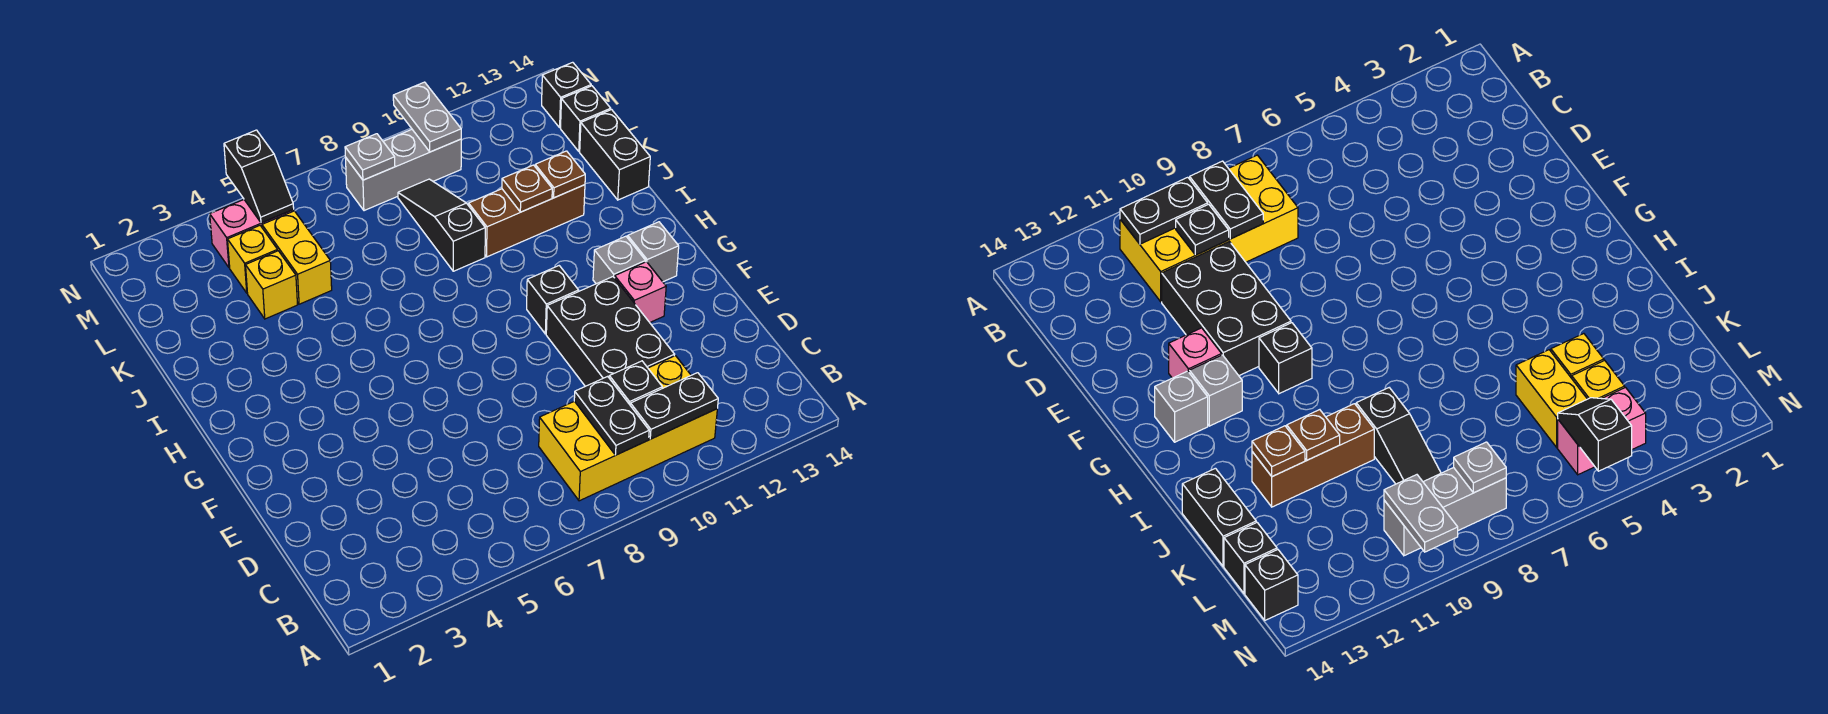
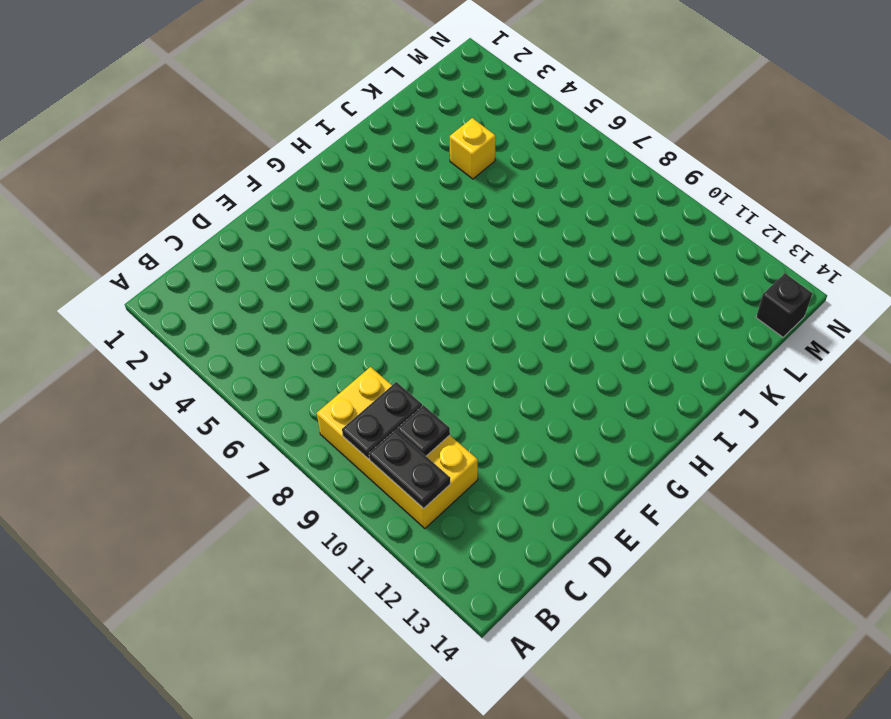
none -> black brick D10:F11 level 1
none -> pink brick F12 level 1
none -> black brick G10 level 1

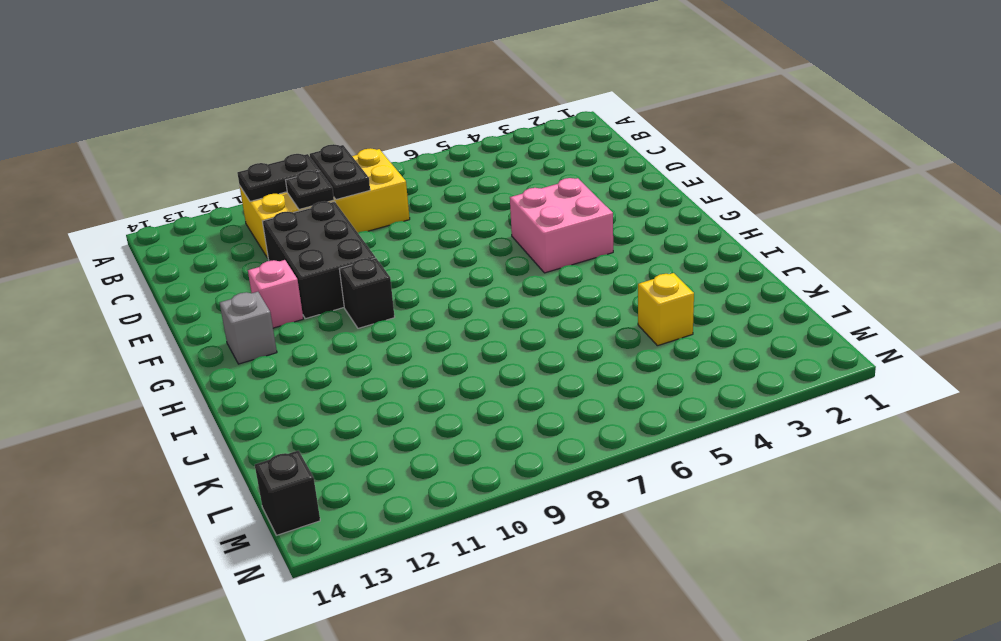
pink brick F4:G5 level 1 -> none
none -> grey brick G12 level 1
none -> black slope J9:L9 level 1 top J
none -> brown brick J10:J12 level 1

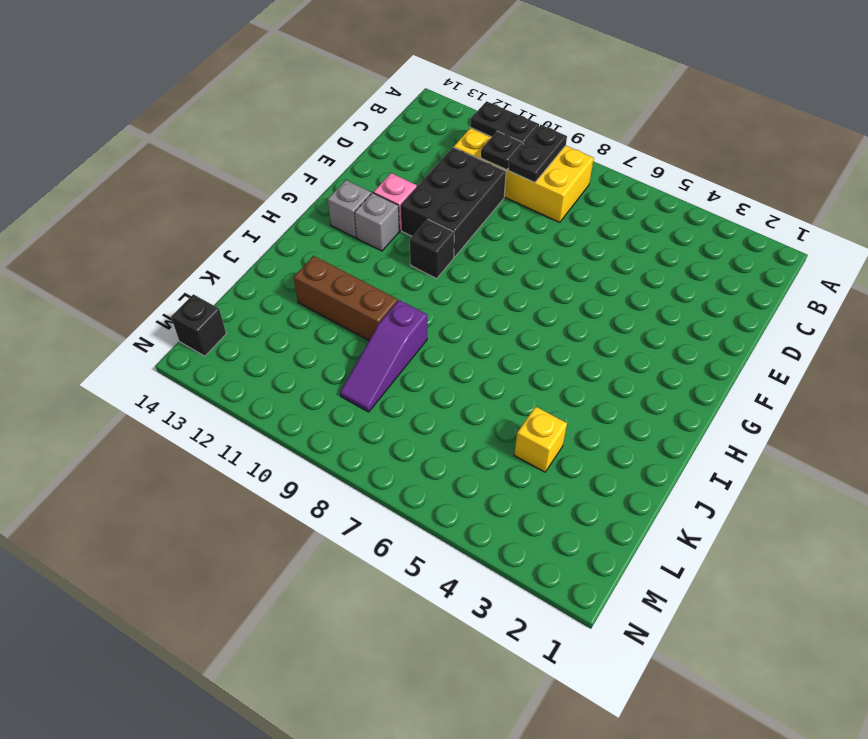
purple slope J9:L9 level 1 top J -> black slope J9:L9 level 1 top J
none -> black brick J14:K14 level 1
none -> yellow brick K5:L5 level 1
none -> yellow brick L4 level 1

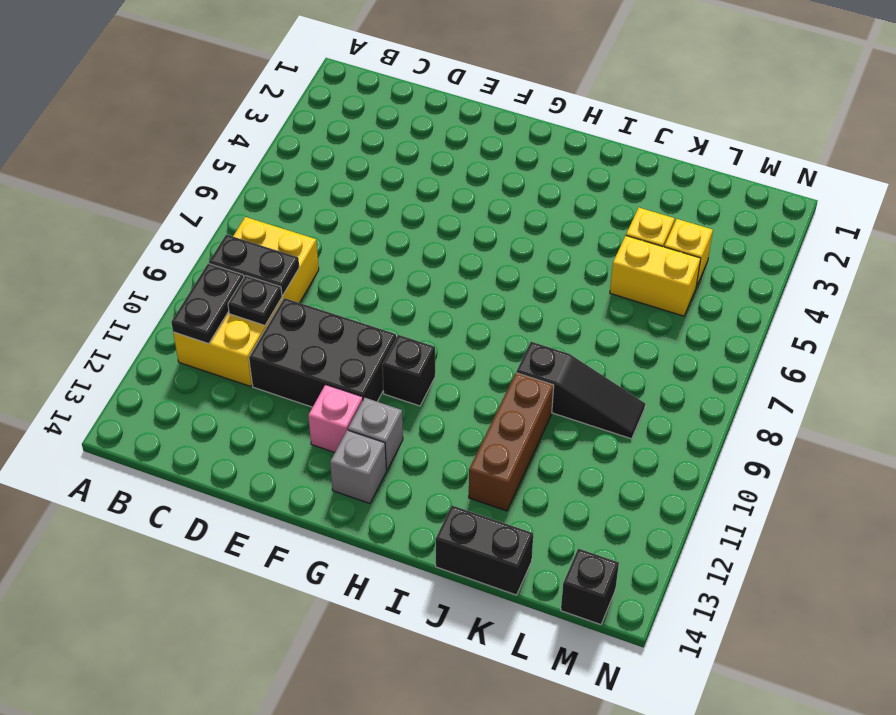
none -> black brick L14 level 1
none -> pink brick M4:M5 level 1
none -> grey brick M8:M10 level 1

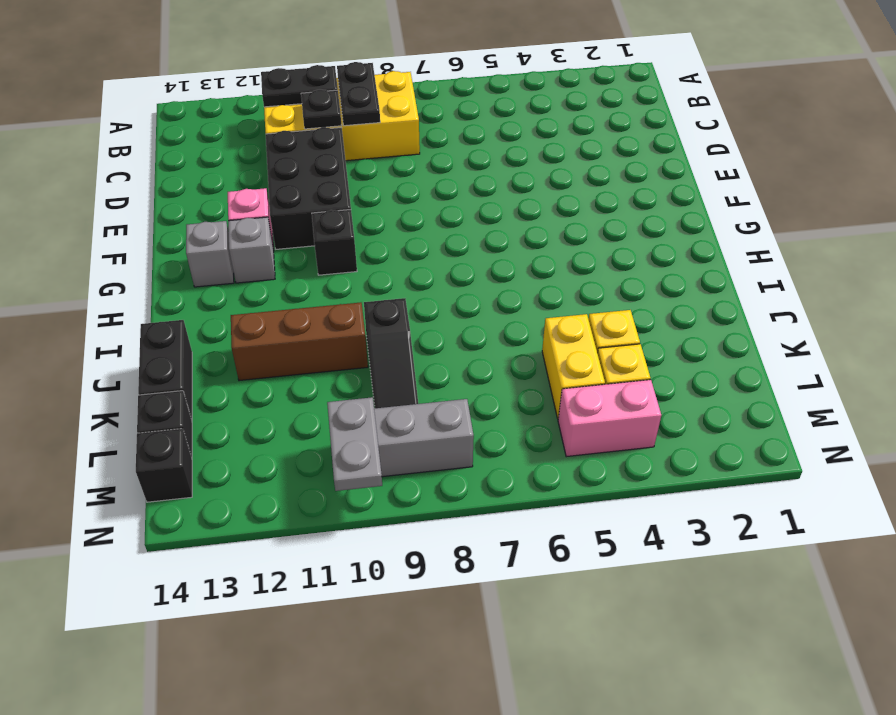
none -> brown plate J11 level 2
none -> brown plate J12 level 2
none -> black slope M5:N5 level 2 top N

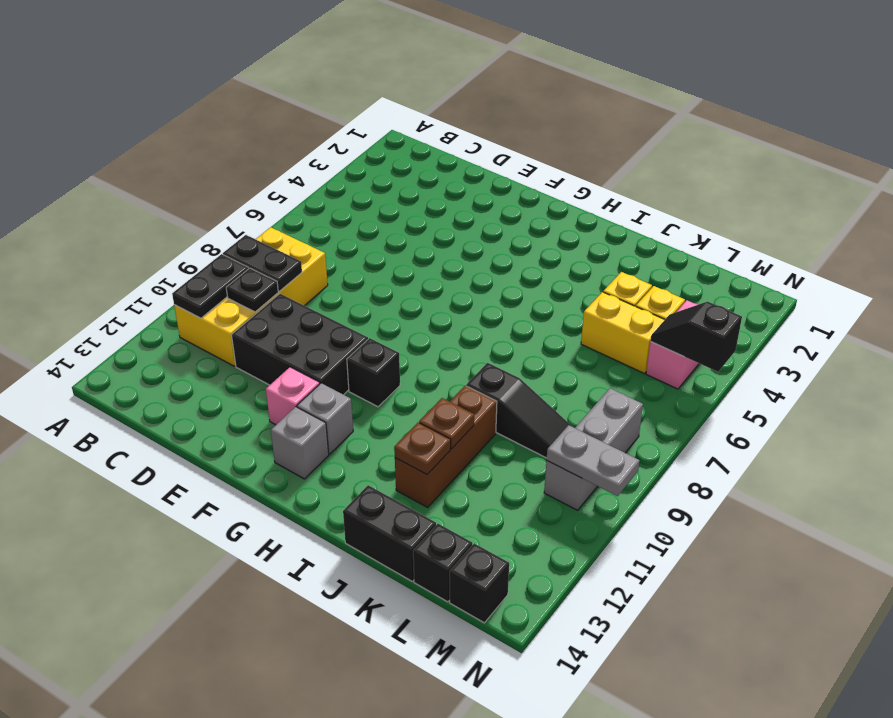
none -> grey plate M8 level 2

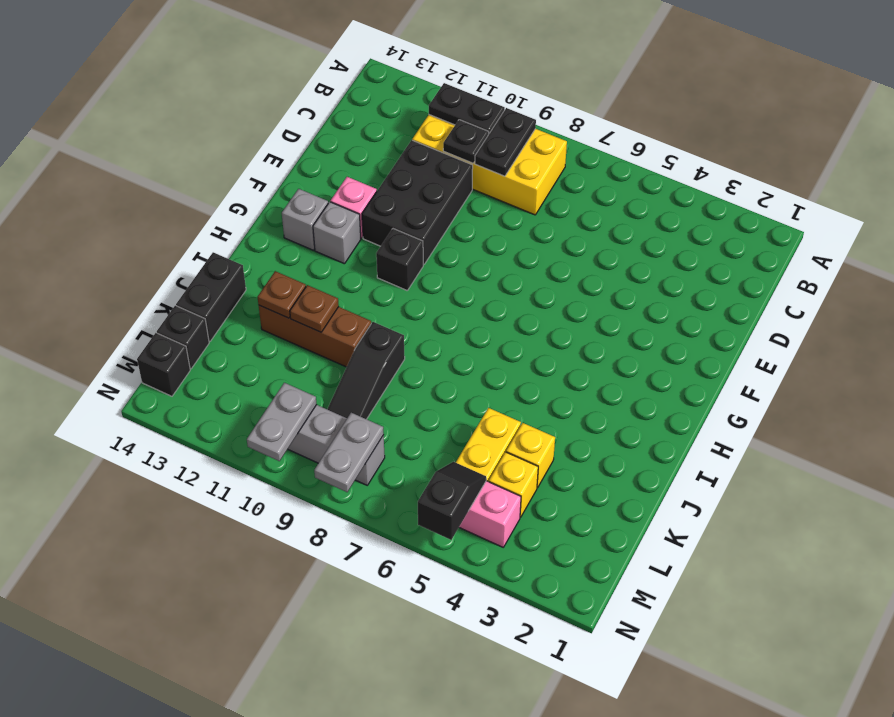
grey plate M8:N8 level 2 -> grey plate M8 level 2

